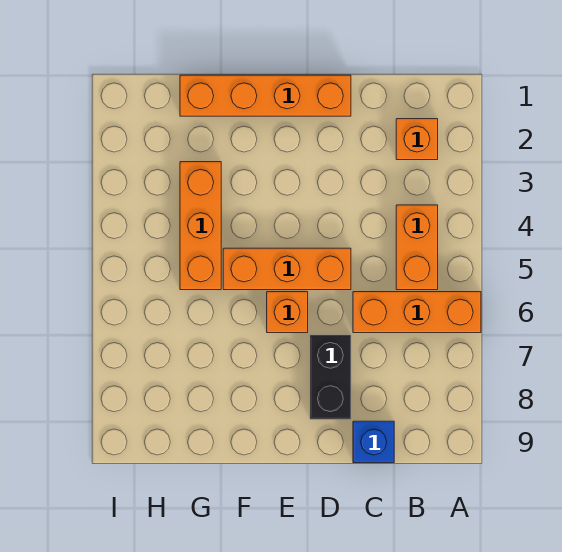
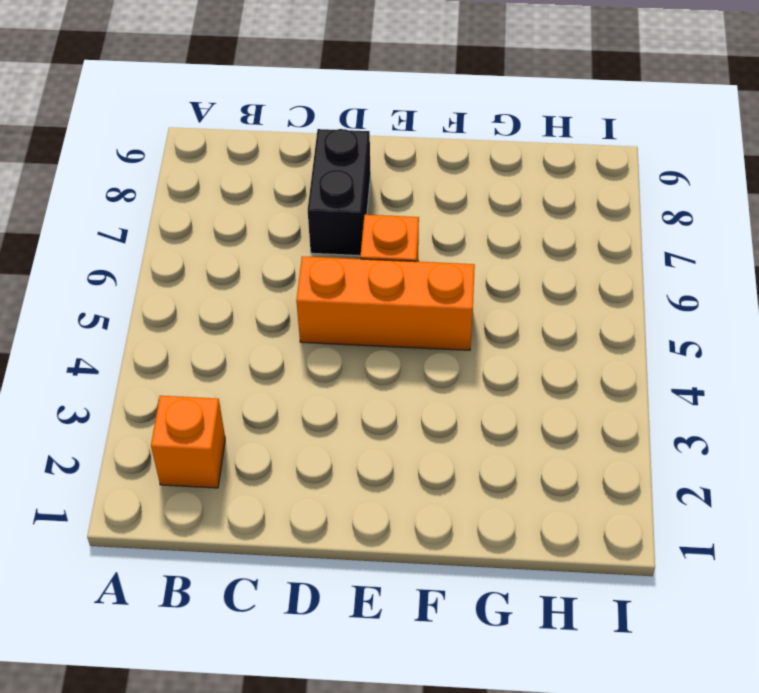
none -> orange brick A6:C6 level 1
none -> orange brick B4:B5 level 1

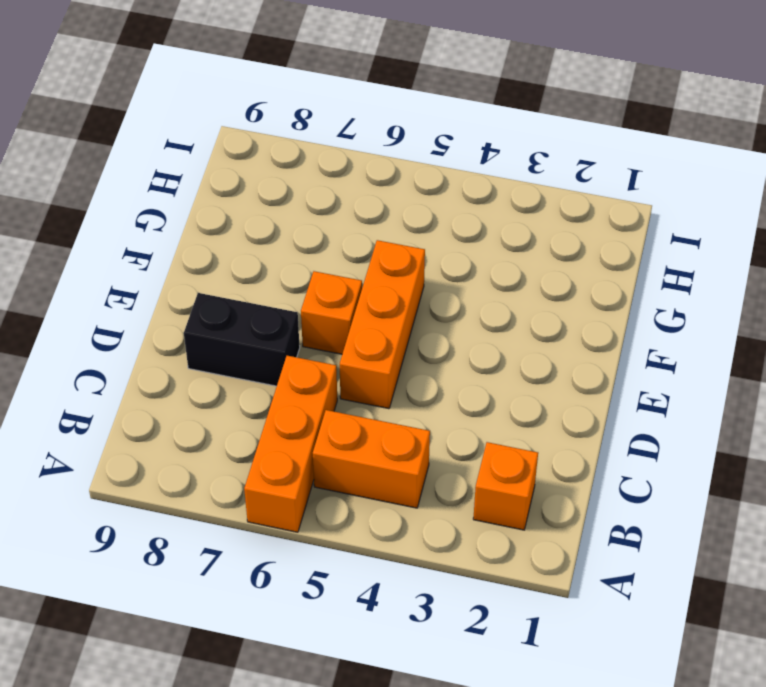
none -> blue brick C9 level 1
none -> orange brick D1:G1 level 1

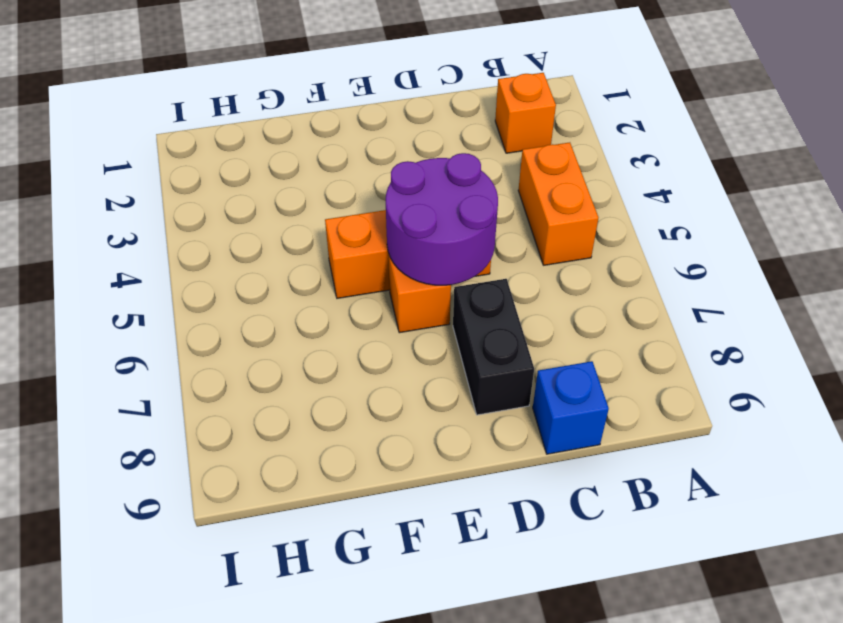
purple round brick D5:E6 level 2 -> none
none -> orange brick A6:C6 level 1
none -> orange brick D1:G1 level 1

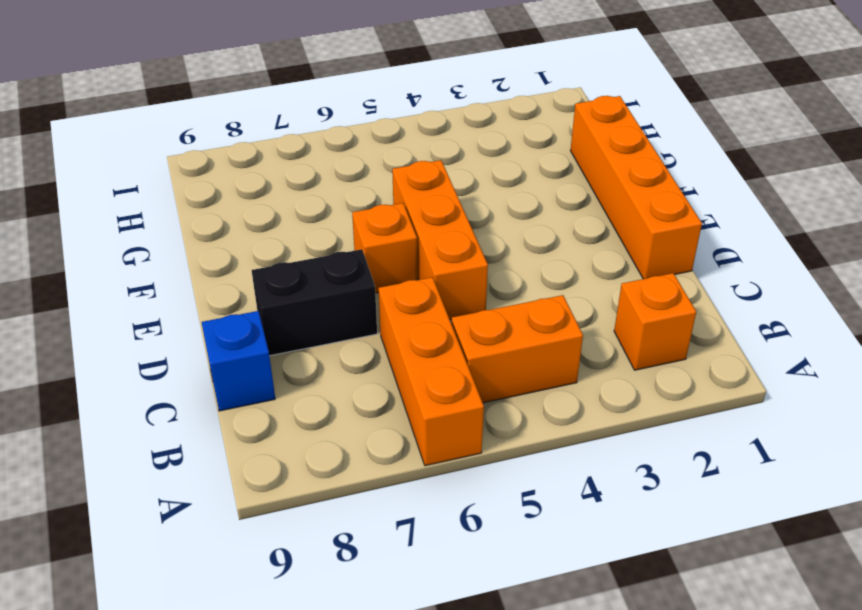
none -> orange brick G3:G5 level 1

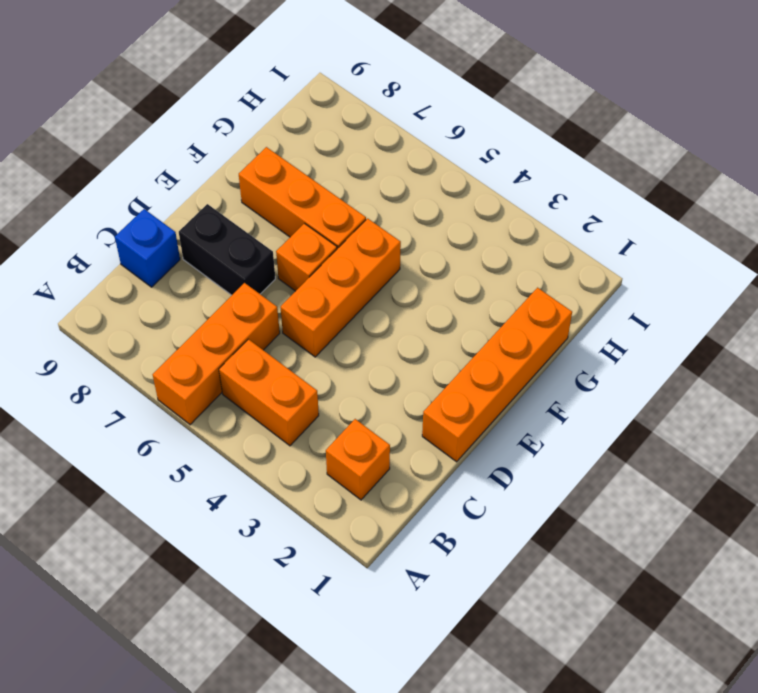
orange brick F6:F8 level 1 -> orange brick G3:G5 level 1

